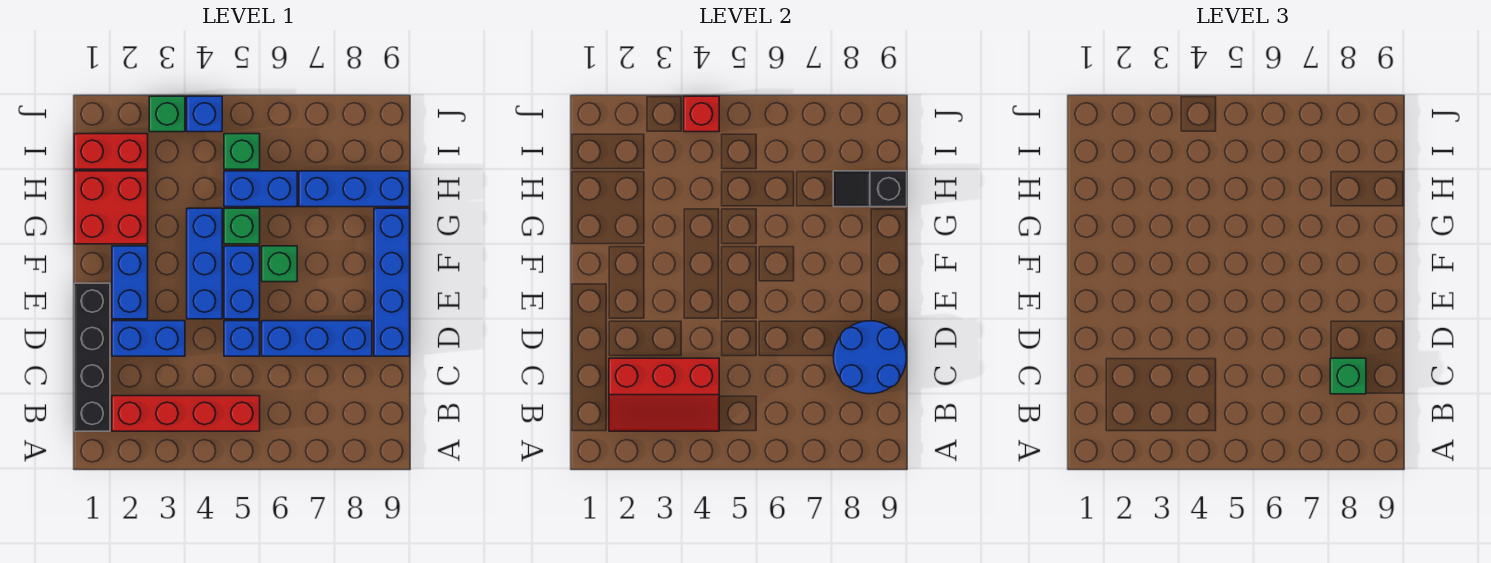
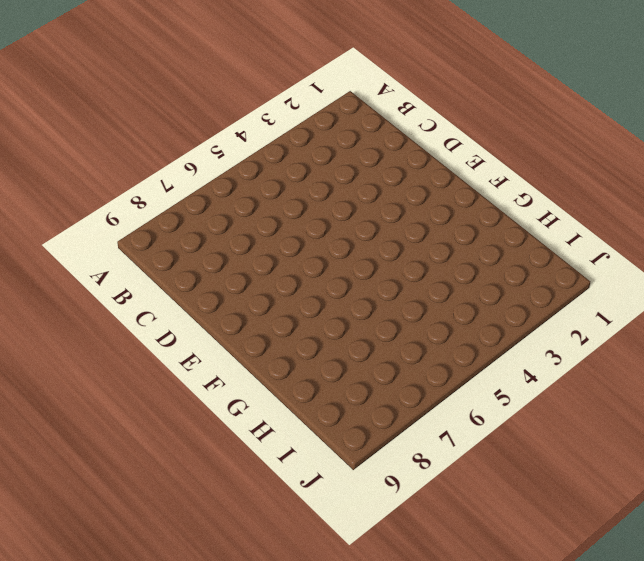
none -> black brick B1:E1 level 1
none -> red brick B2:B5 level 1
none -> blue brick D2:D3 level 1

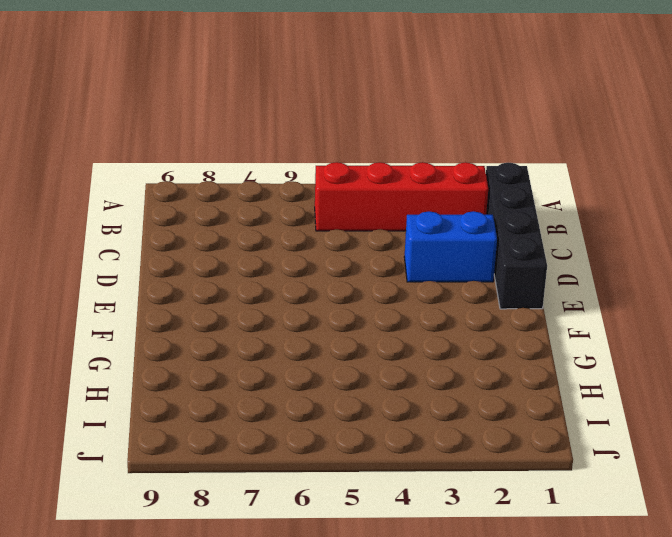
none -> blue brick D5 level 1
none -> blue brick D6:D8 level 1
none -> blue brick D9:G9 level 1

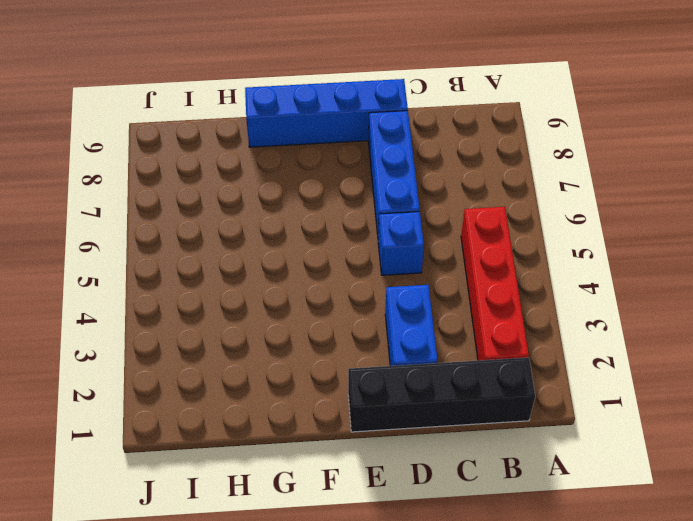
none -> blue brick E2:F2 level 1
none -> blue brick E4:G4 level 1
none -> blue brick E5:F5 level 1

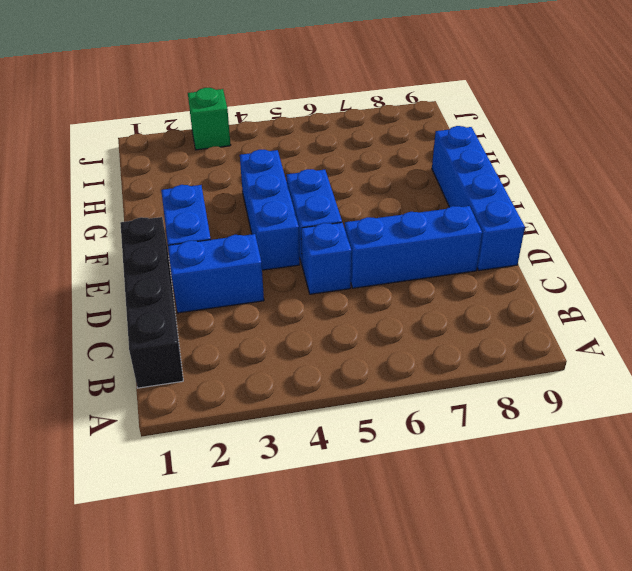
none -> red brick B2:B5 level 1
none -> green brick F6 level 1
none -> red brick G1:H2 level 1

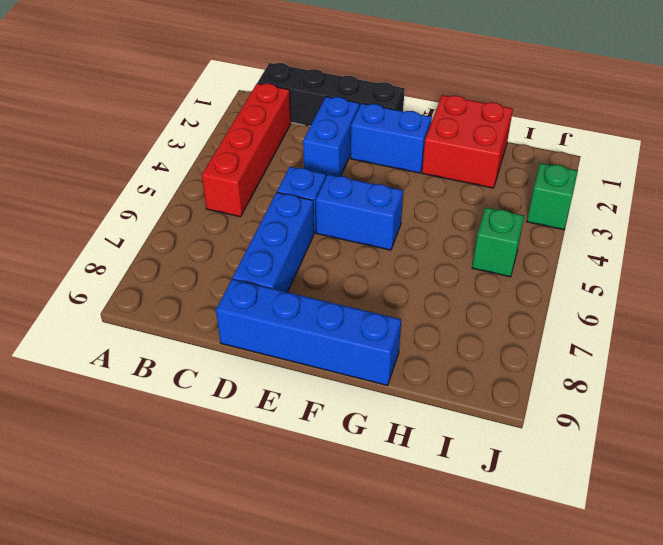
none -> blue brick E4:G4 level 1
none -> green brick F6 level 1
none -> green brick G5 level 1

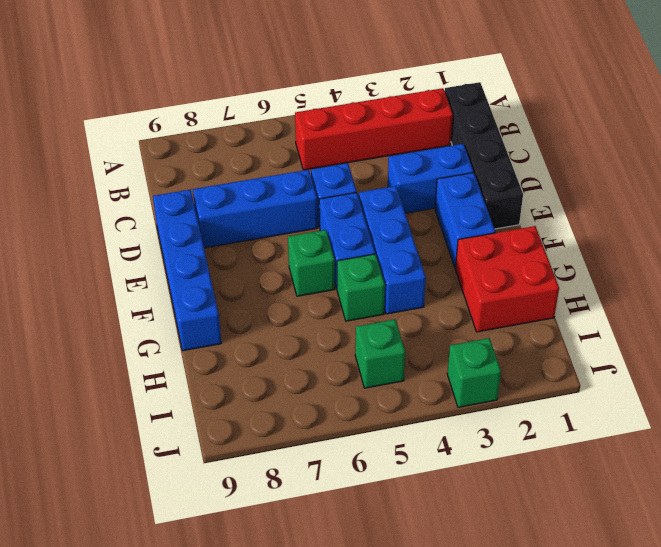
none -> blue brick H5:H6 level 1
none -> blue brick H7:H9 level 1
none -> red brick I1:I2 level 1

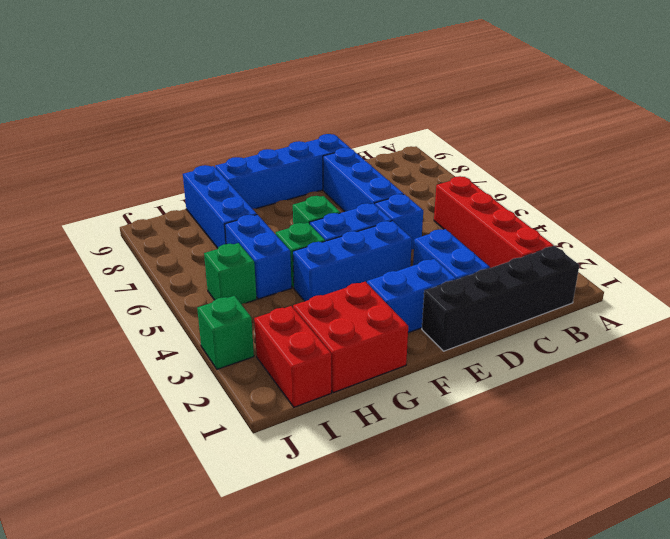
none -> blue brick J4 level 1
none -> red slope B2:C4 level 2 top C
none -> blue round brick C8:D9 level 2

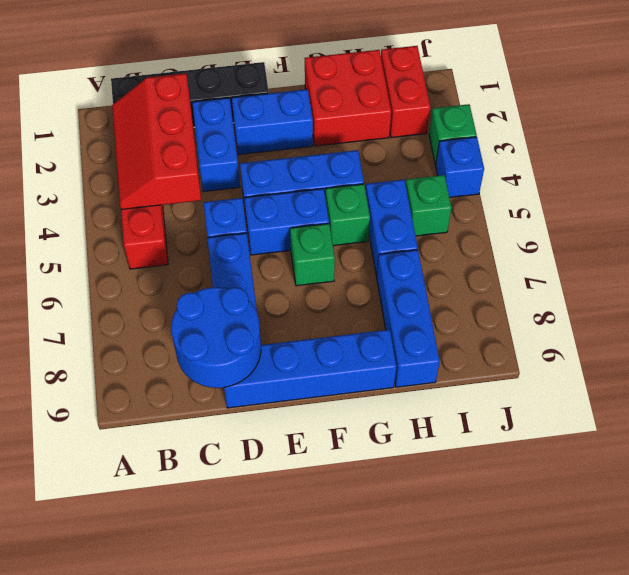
none -> black slope H8:H9 level 2 top 9
none -> red brick J4 level 2
none -> green brick C8 level 3

